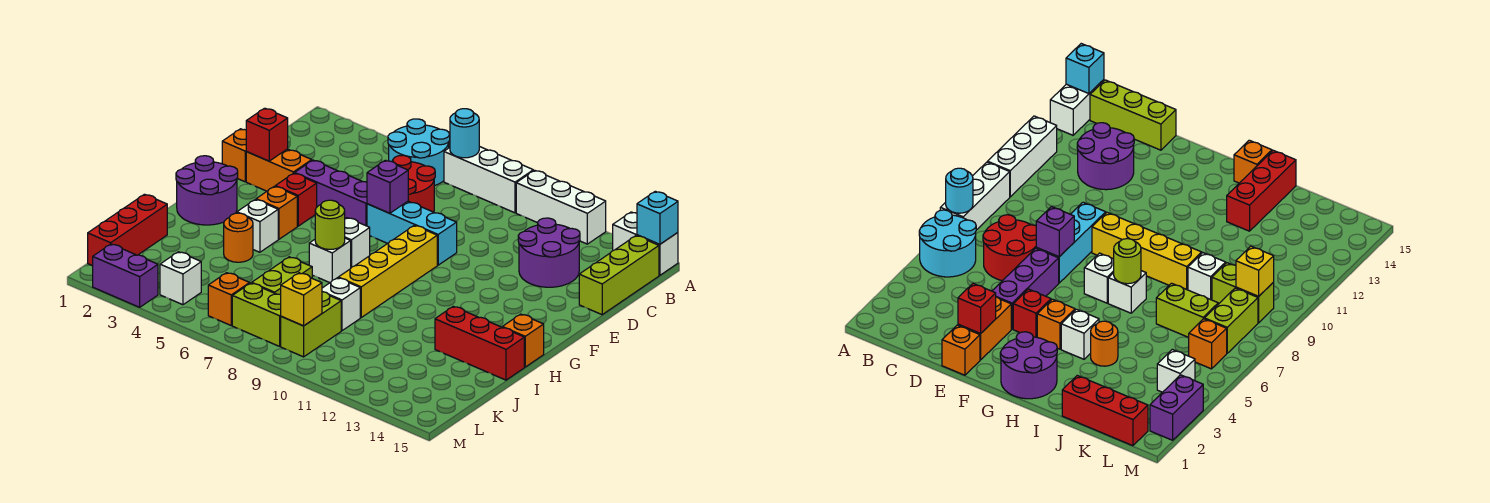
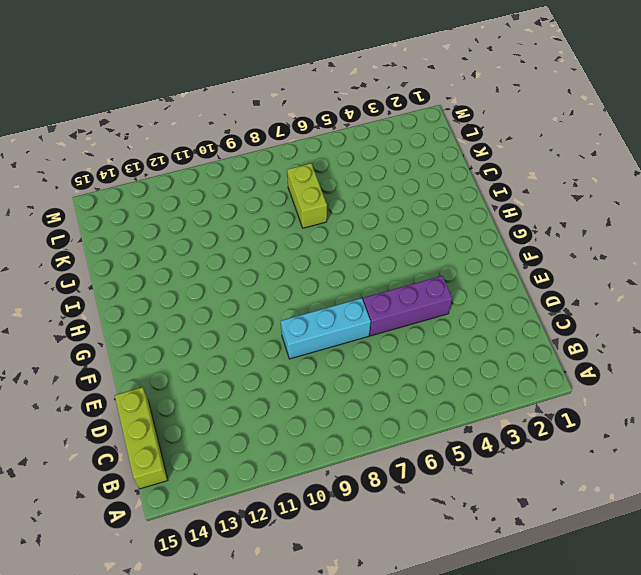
none -> cyan round brick A5:B6 level 1
none -> white brick A7:A9 level 1
none -> white brick A10:A12 level 1
none -> white brick A14:A15 level 1

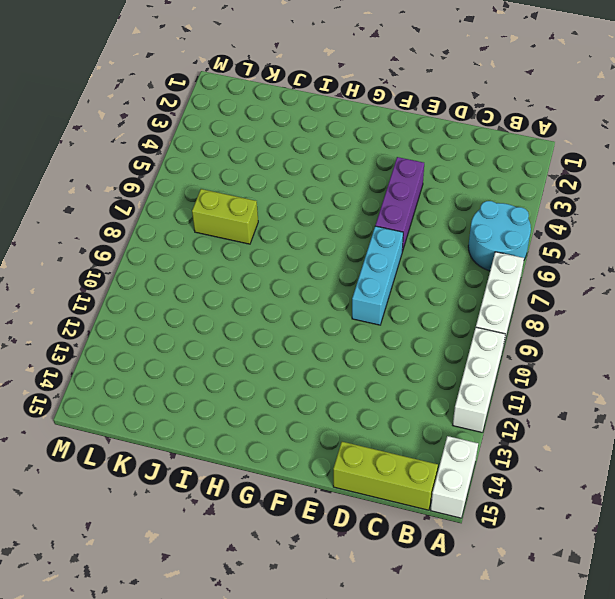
none -> red round brick C6:D7 level 1
none -> purple round brick C12:D13 level 1
none -> orange brick E1 level 1
none -> orange brick E2:E3 level 1

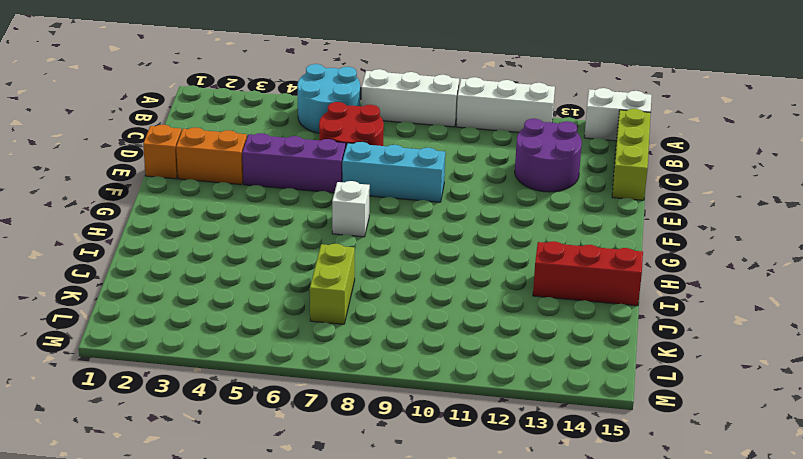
none -> red brick F4 level 1
none -> yellow brick F9:I9 level 1
none -> purple round brick G1:H2 level 1
none -> orange brick G4 level 1

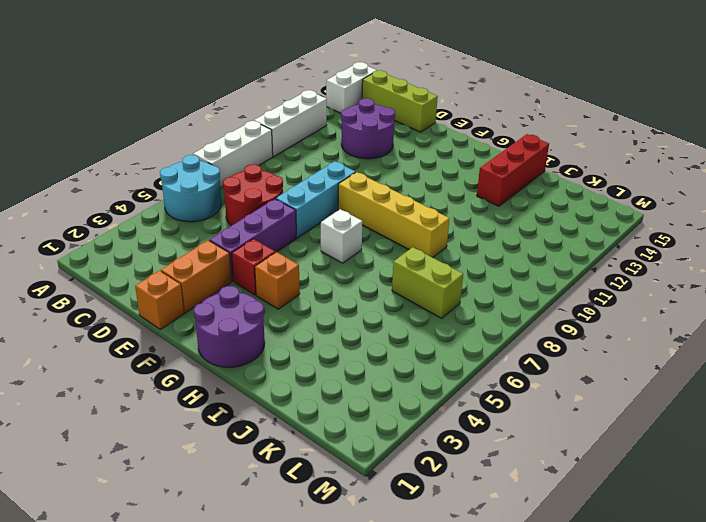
none -> white brick H4 level 1
none -> white brick H7 level 1
none -> orange brick H15 level 1
none -> orange round brick I4 level 1

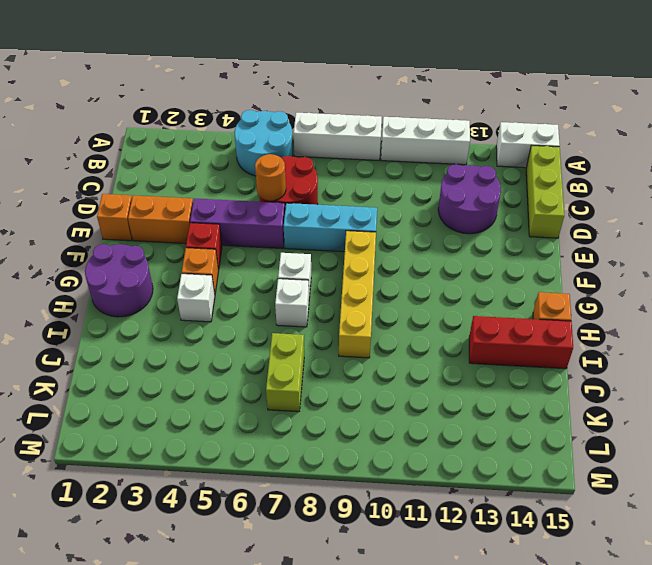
orange round brick D6 level 2 -> orange round brick I4 level 1
none -> red brick J1:L1 level 1
none -> white brick J9 level 1
none -> lime brick K9:L9 level 1
none -> white brick L4 level 1

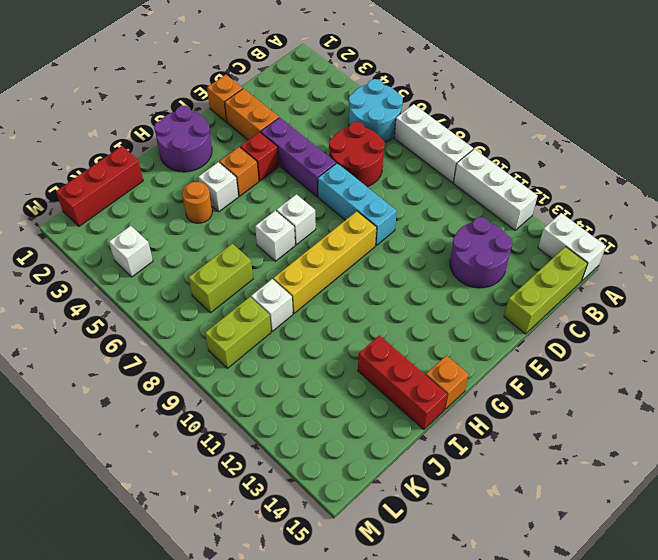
none -> orange brick L6 level 1
none -> lime brick L7:L8 level 1
none -> purple brick M2:M3 level 1
none -> cyan round brick A7 level 2

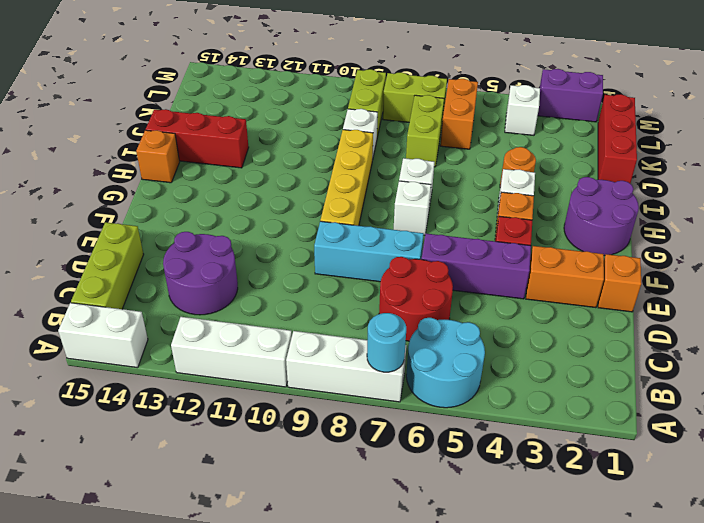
orange brick K6:L6 level 1 -> orange brick L6 level 1
none -> cyan brick A15 level 2
none -> red brick E2 level 2
none -> purple brick E7 level 2
none -> lime round brick H7 level 2

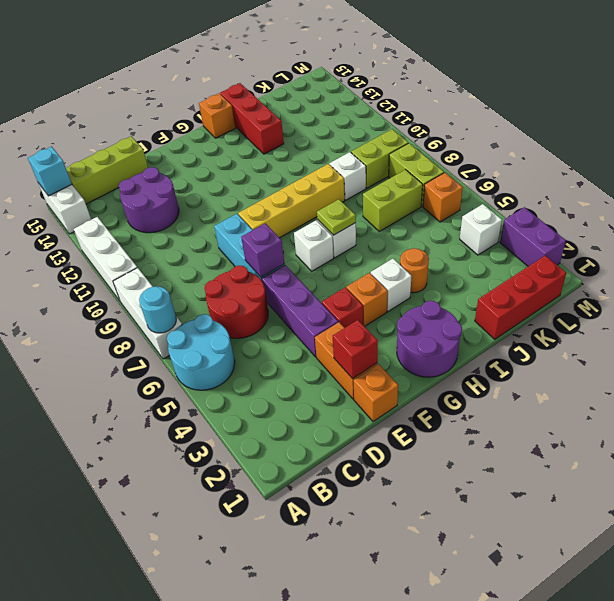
lime plate H7 level 2 -> lime round brick H7 level 2
none -> yellow brick L9 level 2

